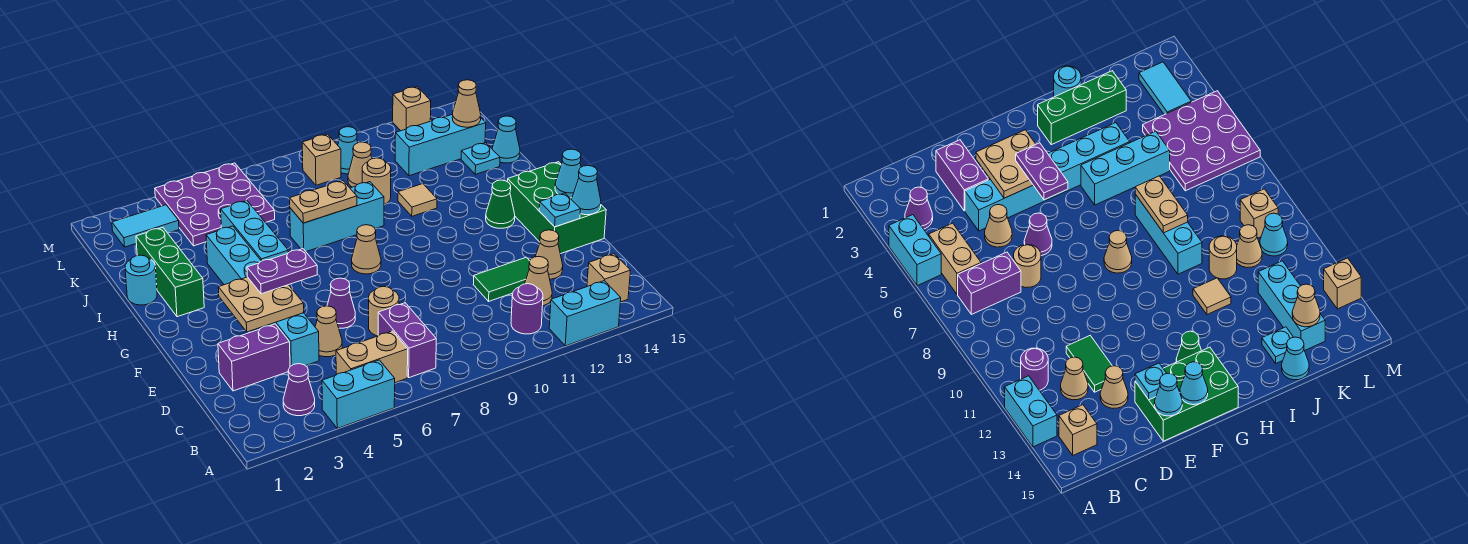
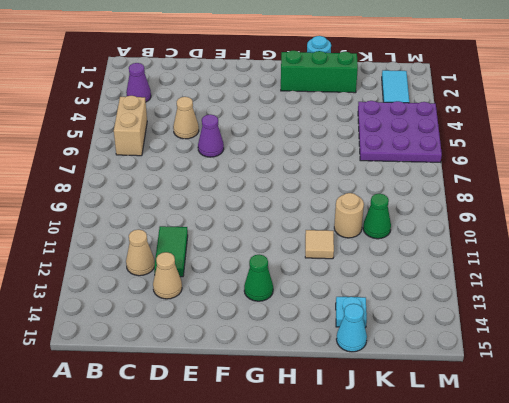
green cone K10 level 1 -> tan cone K10 level 1
none -> cyan brick A4:A5 level 1
none -> cyan brick A12:A13 level 1
none -> purple brick B7:C7 level 1
none -> purple round brick B11 level 1

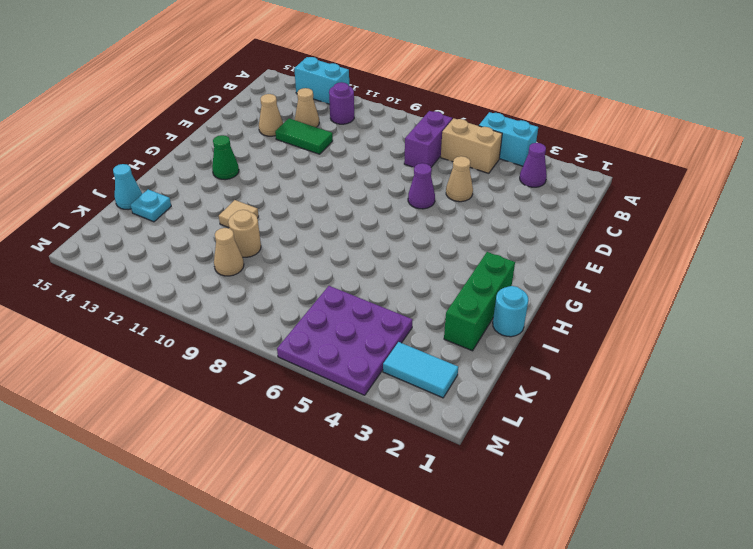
none -> tan brick B14 level 1
none -> purple brick D2:D3 level 1
none -> cyan brick D4:I4 level 1
none -> tan round brick D7 level 1

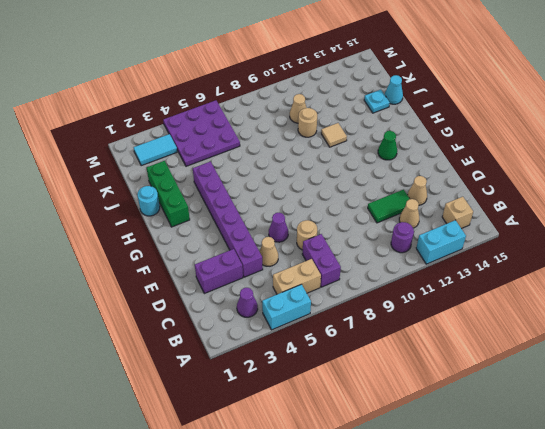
purple brick D4:I4 level 1 -> cyan brick D4:I4 level 1
none -> green brick E14:G15 level 1
none -> tan cone G8 level 1
none -> cyan brick H5:J5 level 1
none -> cyan brick I7:I9 level 1

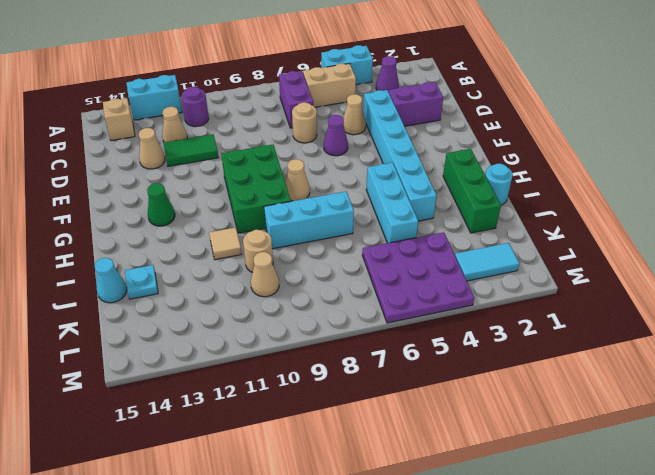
green brick F9:H10 level 1 -> green brick E14:G15 level 1
none -> cyan brick K12:K14 level 1
none -> tan brick L9 level 1
none -> cyan cone L10 level 1
none -> tan brick M13 level 1

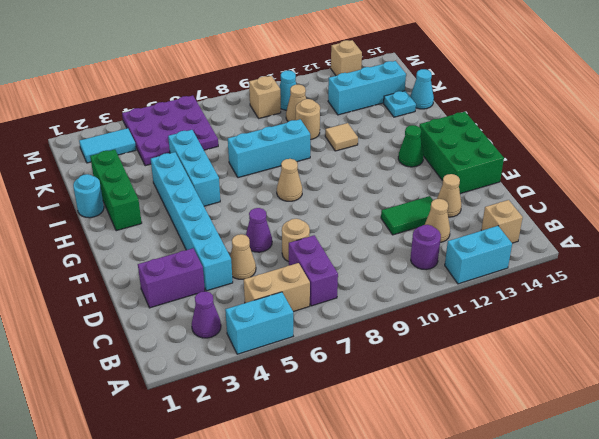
none -> tan plate E3:F4 level 2
none -> cyan plate E14 level 2
none -> cyan cone E15 level 2
none -> cyan cone F15 level 2

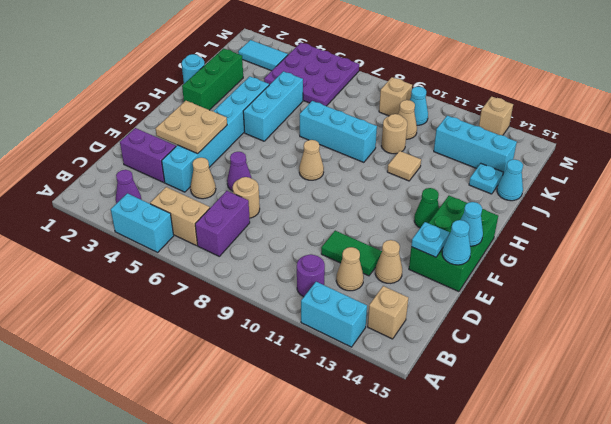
none -> tan plate I7:I8 level 2
none -> tan cone K14 level 2
none -> purple plate F4:F5 level 3

